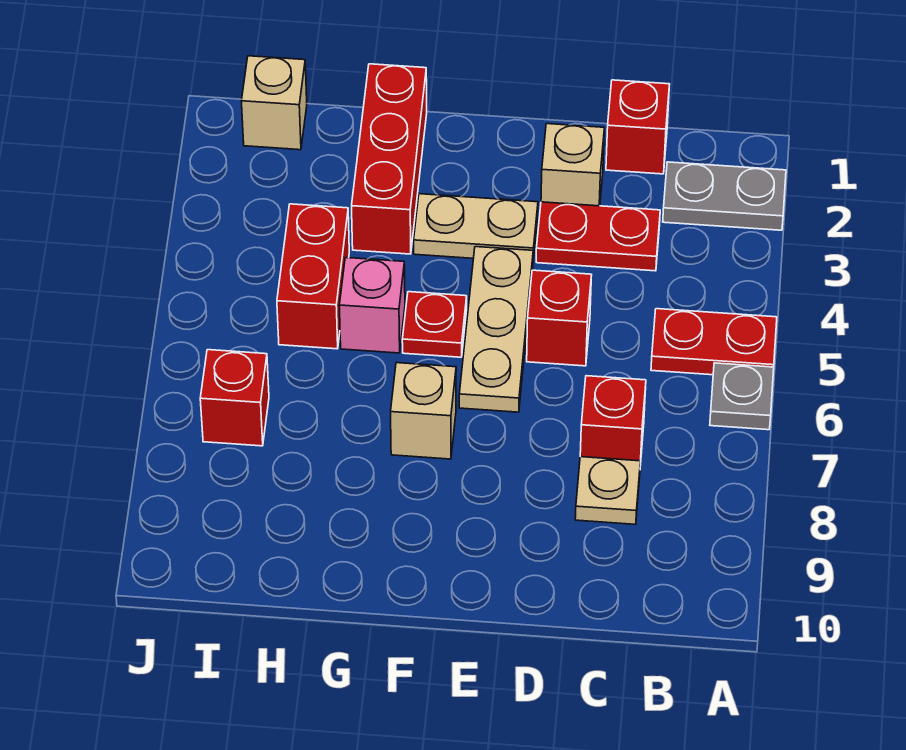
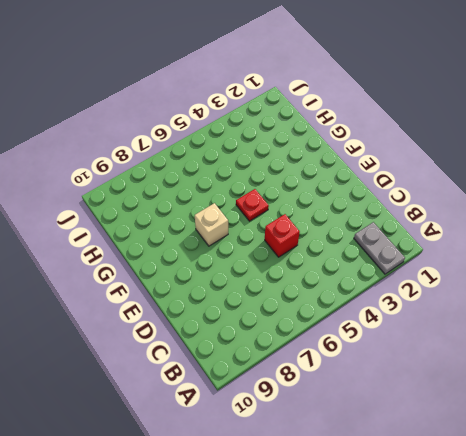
none -> red plate A5:B5 level 1
none -> grey plate A6 level 1
none -> red brick C1 level 1

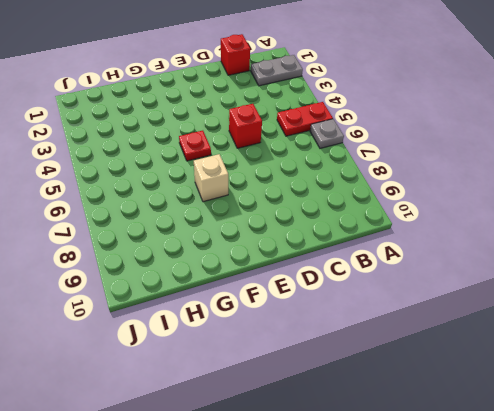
none -> red plate C3:D3 level 1
none -> red brick C7 level 1
none -> tan plate C8 level 1

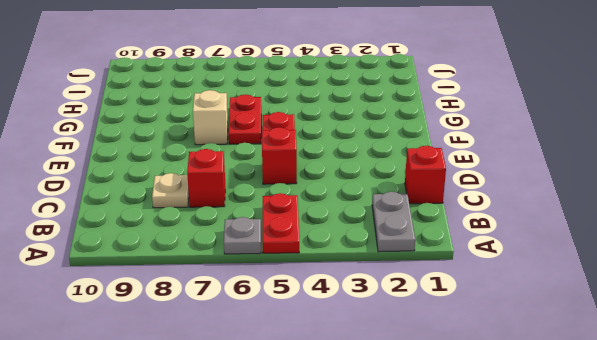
red plate F6:G6 level 1 -> red plate C3:D3 level 1
none -> tan brick D2 level 1
none -> tan plate E3:F3 level 1
none -> tan plate E4:E6 level 1

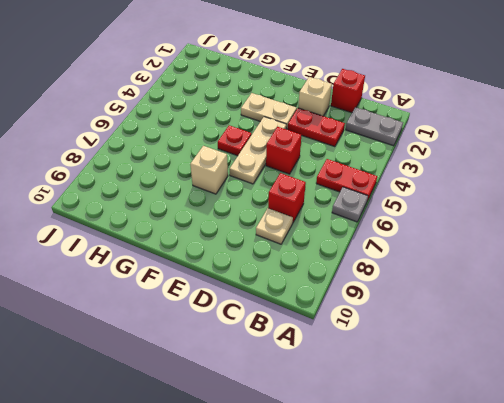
none -> red brick G1:G3 level 1
none -> pink brick G5 level 1
none -> red brick H4:H5 level 1

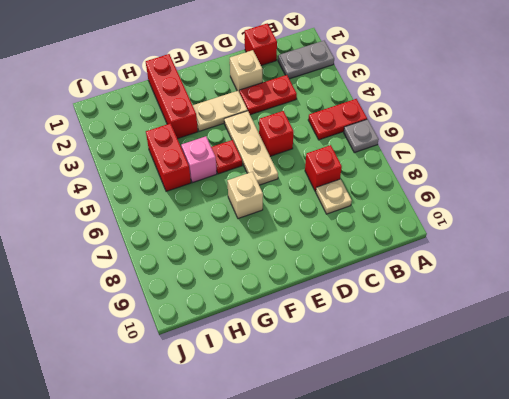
none -> tan brick I1 level 1
none -> red brick I7 level 1

